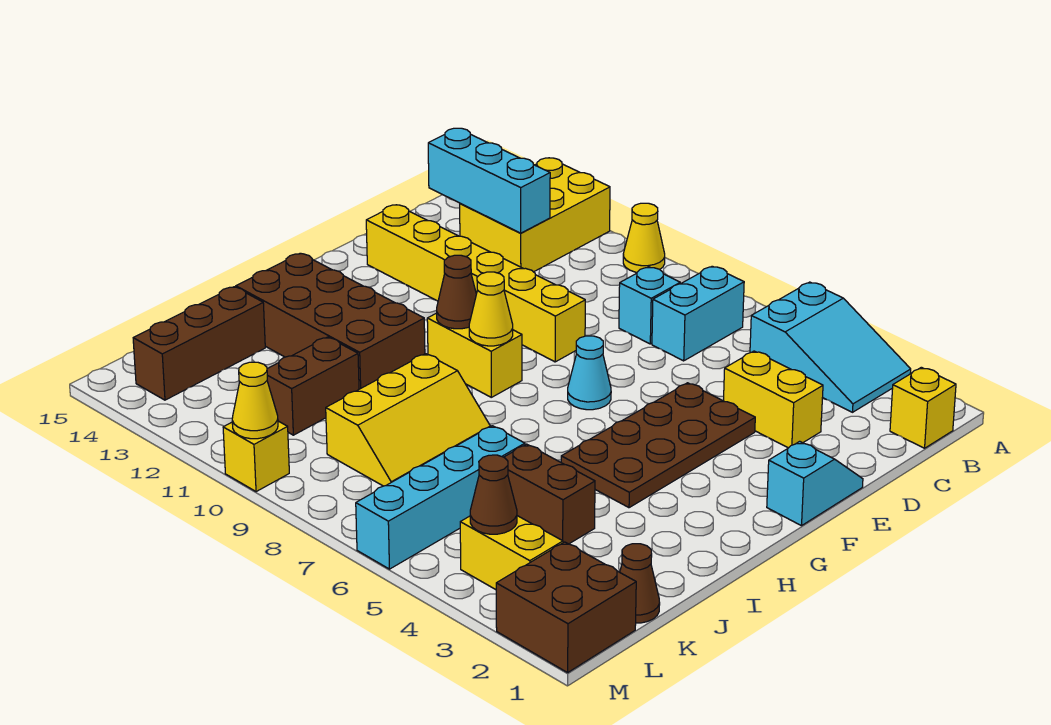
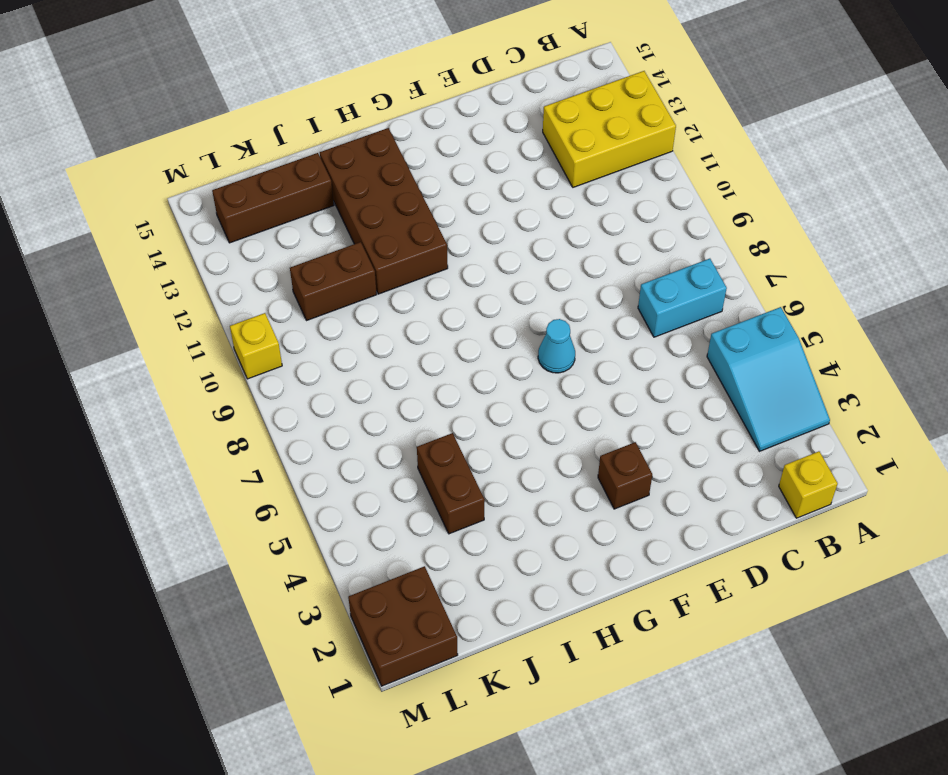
brown brick F3 level 1 -> none
none -> yellow cone A10 level 1
none -> cyan brick C8 level 1
none -> yellow brick D3:D4 level 1

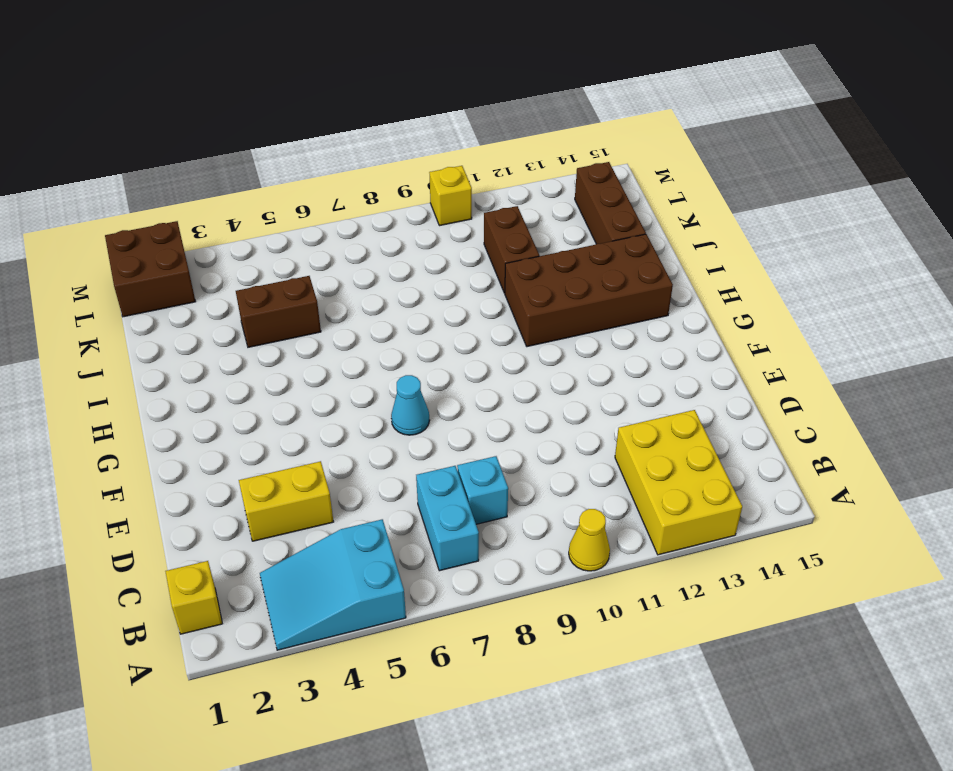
none -> cyan slope E1:F1 level 1 top F
none -> brown plate E4:H5 level 1
none -> yellow brick E9:E14 level 1

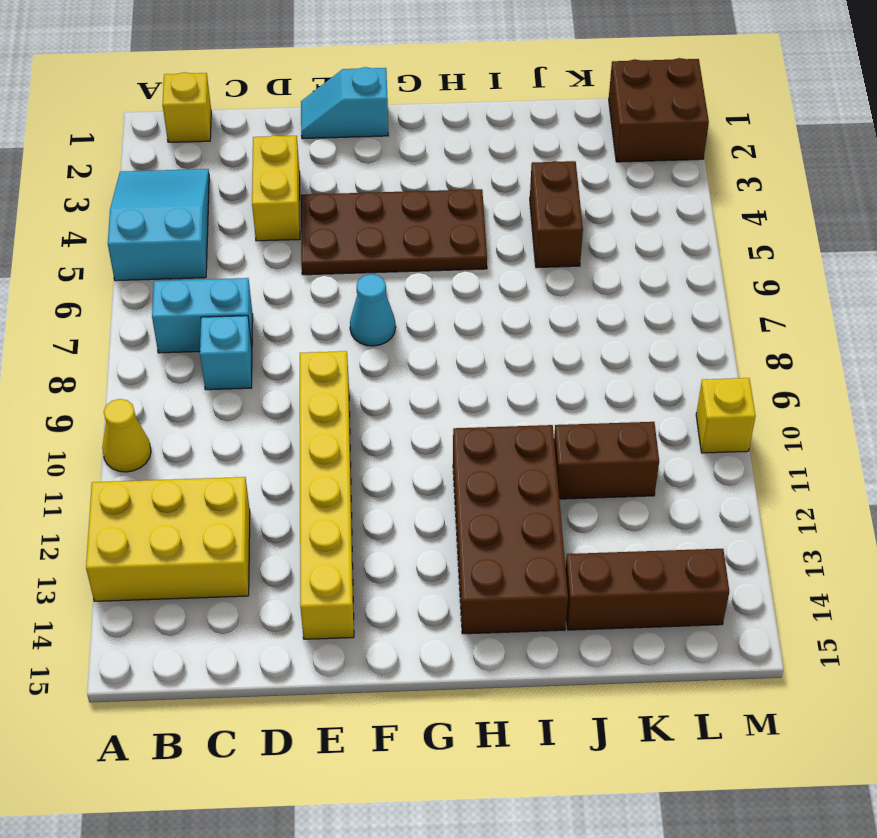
none -> yellow brick G9:G10 level 1
none -> yellow slope I8:K9 level 1 top 9
none -> cyan brick J6:M6 level 1

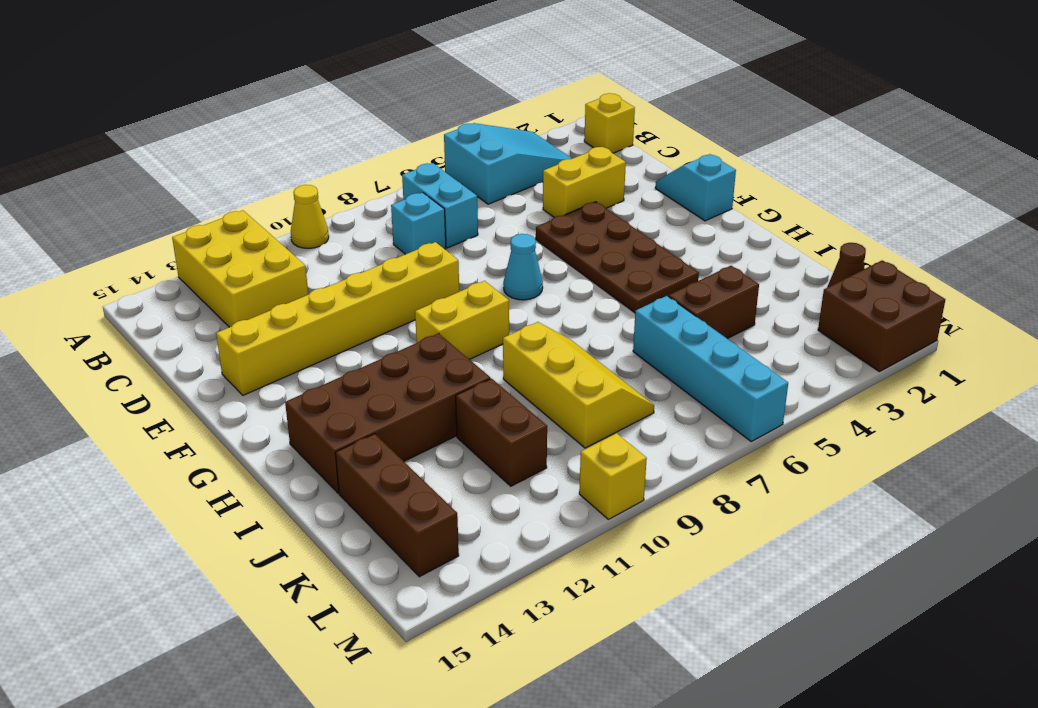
none -> yellow brick L3:L4 level 1
none -> cyan brick C12:C14 level 2
none -> yellow cone G9 level 2

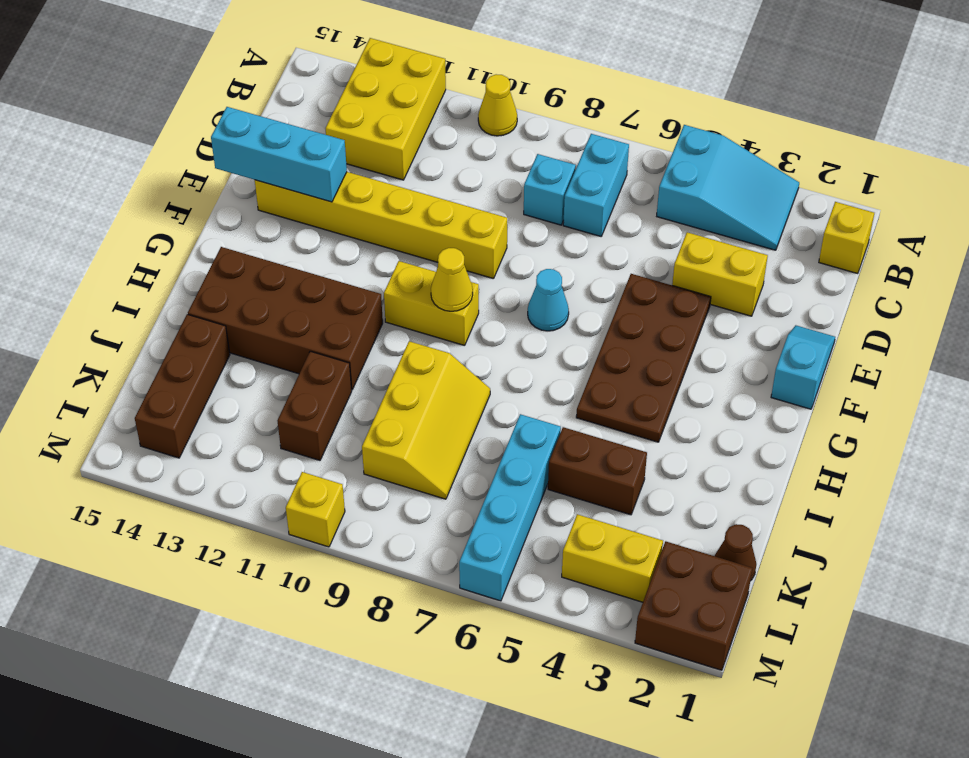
cyan brick E13:E15 level 2 -> cyan brick C12:C14 level 2
none -> brown cone G10 level 2
none -> brown cone L4 level 2
none -> yellow cone M10 level 2

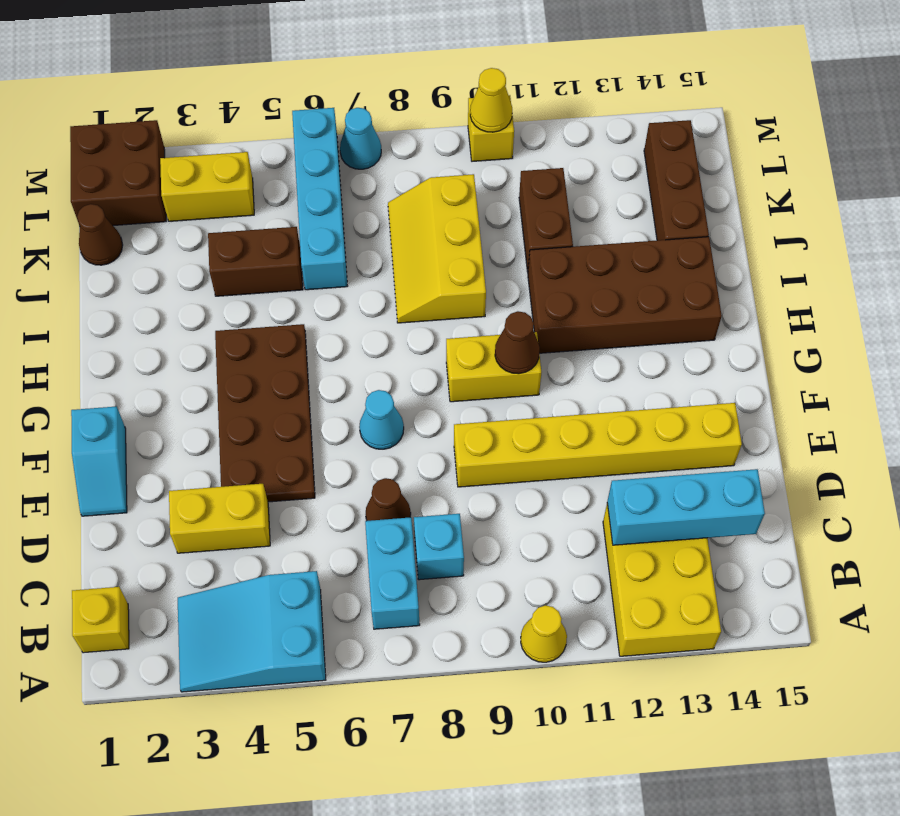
brown cone D7 level 1 -> brown cone L4 level 2
cyan cone M7 level 1 -> none
none -> yellow cone G9 level 2

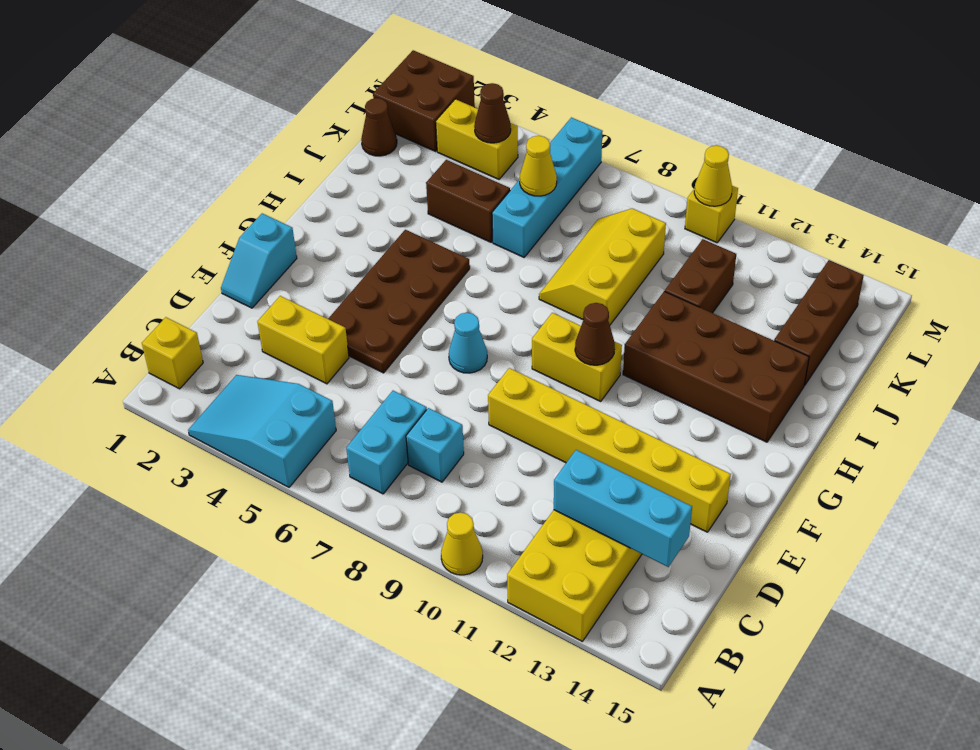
yellow cone K6 level 2 -> yellow cone G9 level 2

